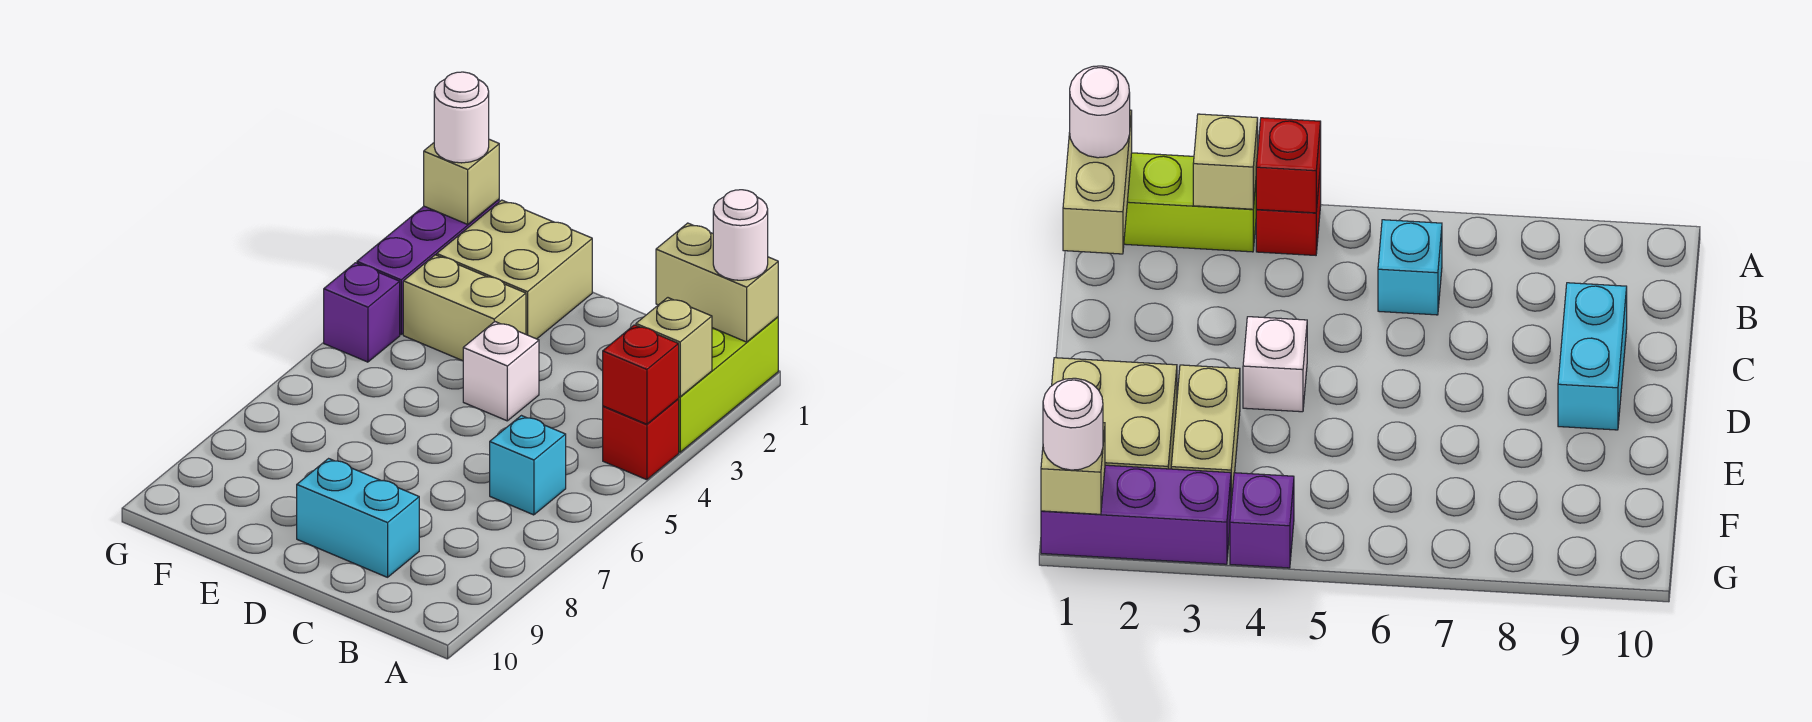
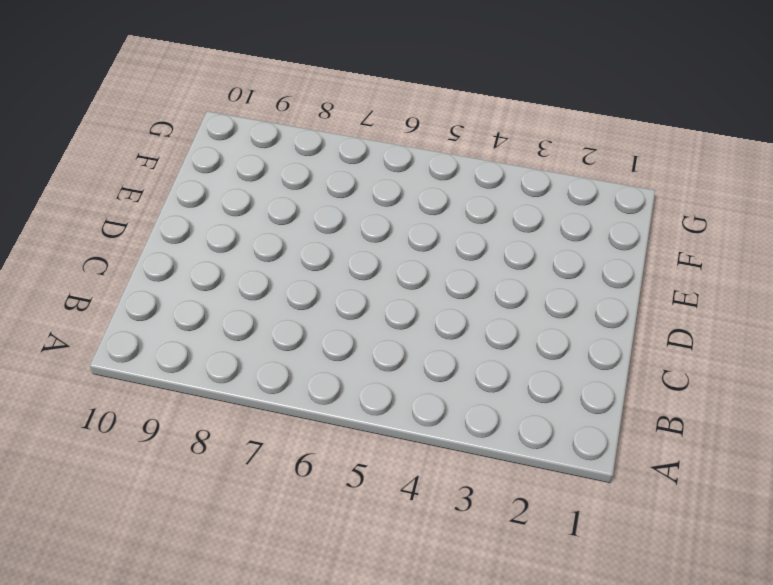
none -> lime brick A1:A3 level 1
none -> red brick A4 level 1
none -> cyan brick B6 level 1

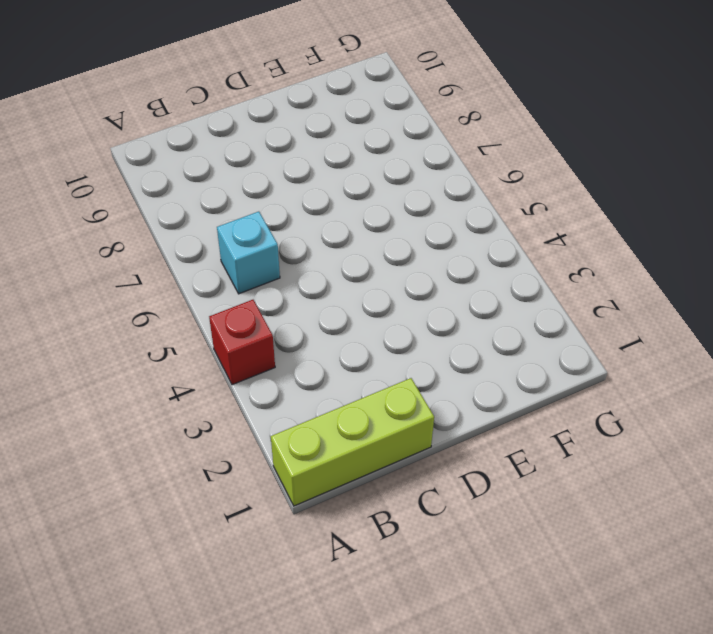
lime brick A1:C1 level 1 -> lime brick A1:A3 level 1
none -> cyan brick C9:D9 level 1
none -> white brick D4 level 1
none -> tan brick E1:F2 level 1

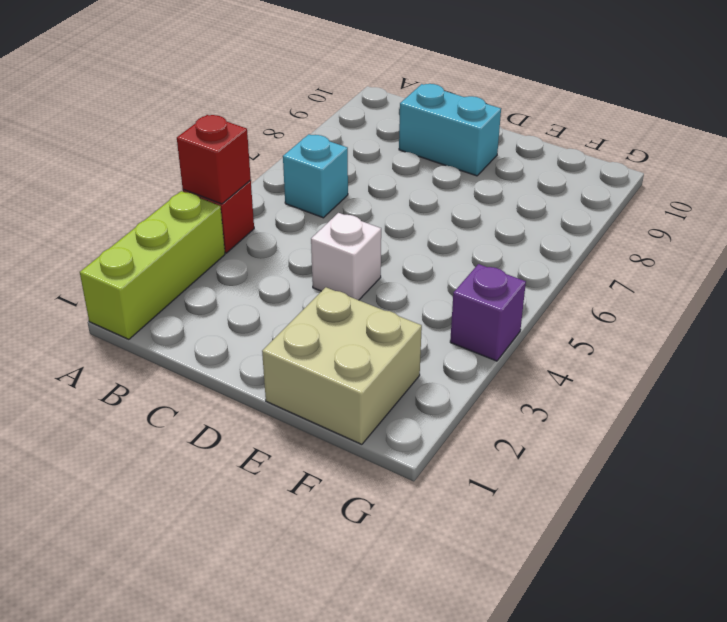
none -> tan brick E3:F3 level 1
none -> purple brick G1:G3 level 1
none -> tan brick A1:B1 level 2

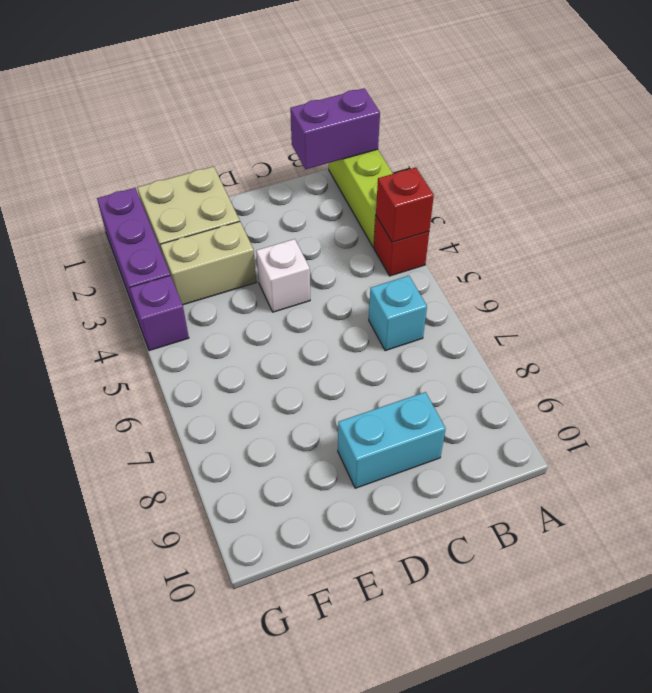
purple brick A1:B1 level 2 -> tan brick A1:B1 level 2
none -> tan brick A3 level 2
none -> tan brick G1 level 2
none -> white round brick A1 level 3

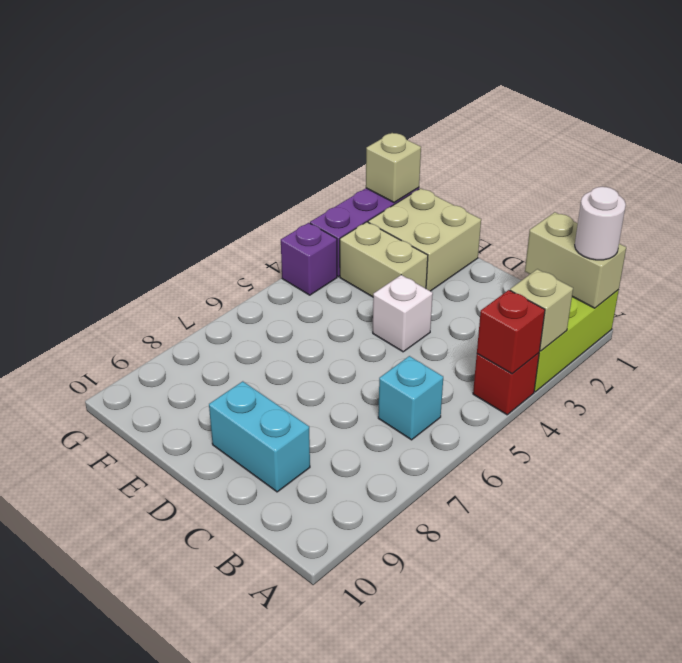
none -> white round brick G1 level 3

